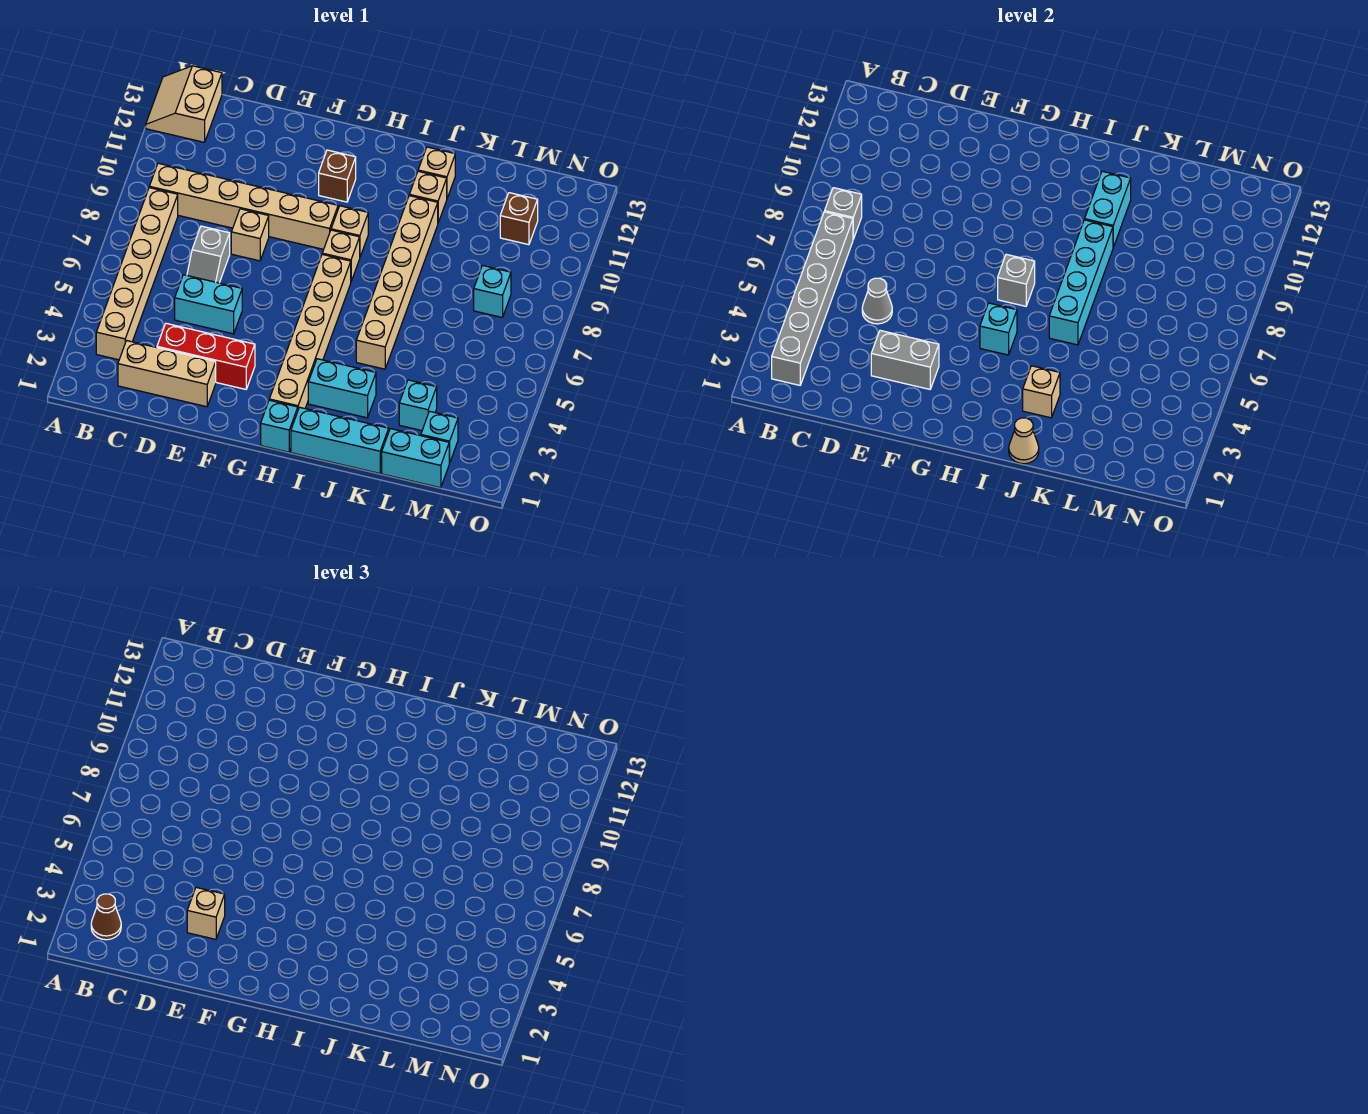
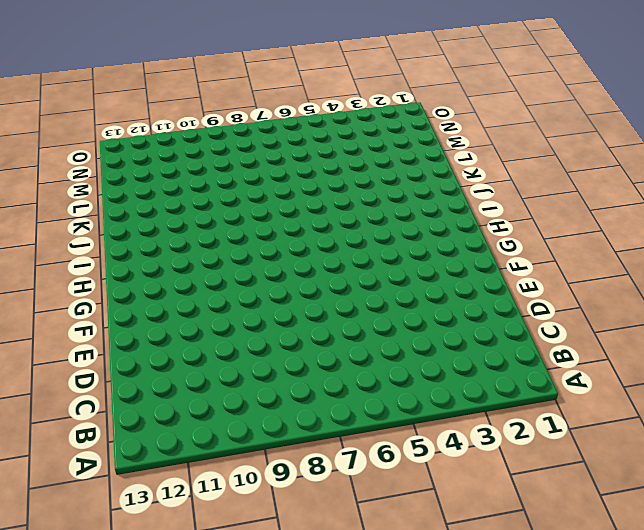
none -> tan slope A12:B13 level 1 top B
none -> tan brick B3:B8 level 1
none -> tan brick B9:G9 level 1
none -> tan brick C2:E2 level 1

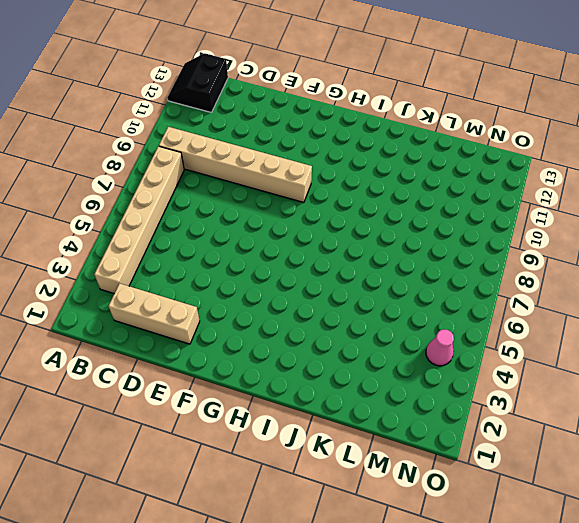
black slope A12:B13 level 1 top B -> tan slope A12:B13 level 1 top B
pink cone N4 level 1 -> none
none -> red brick D3:F3 level 1
none -> cyan brick D5:E5 level 1
none -> grey slope D6:D7 level 1 top 7
none -> tan brick E8 level 1

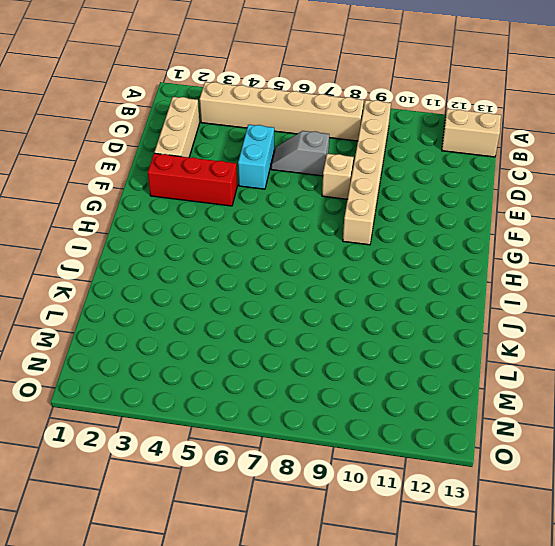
red brick F2:F4 level 1 -> red brick D3:F3 level 1
none -> brown brick G11 level 1
none -> cyan brick H1 level 1
none -> tan brick H2:H7 level 1
none -> tan brick H8 level 1

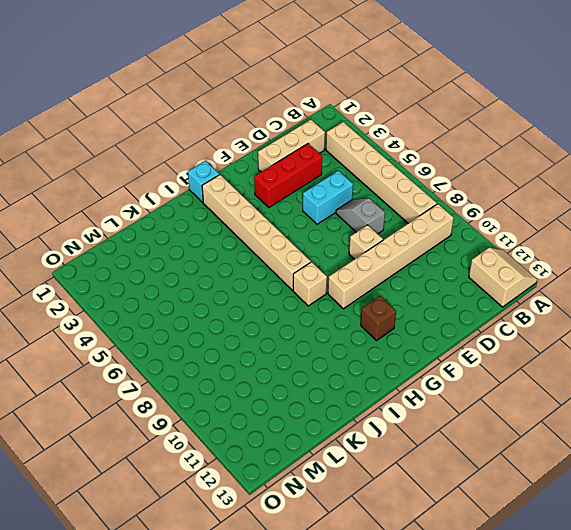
none -> tan brick H9 level 1
none -> cyan brick I1:K1 level 1
none -> cyan brick I3:J3 level 1
none -> tan brick J5:J10 level 1

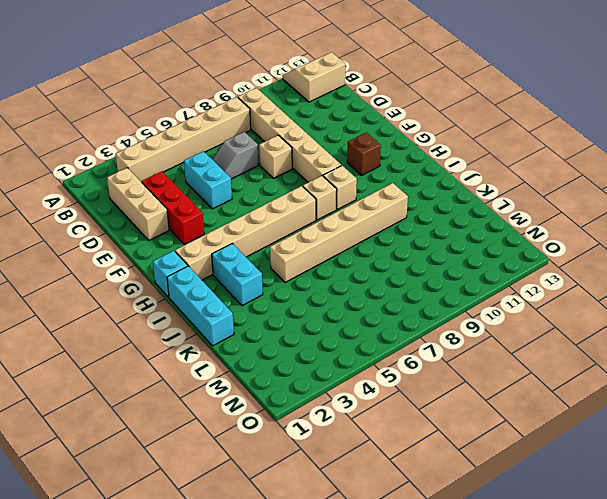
none -> tan brick J11 level 1
none -> tan brick J12 level 1
none -> cyan brick L1:M1 level 1
none -> cyan brick L3 level 1

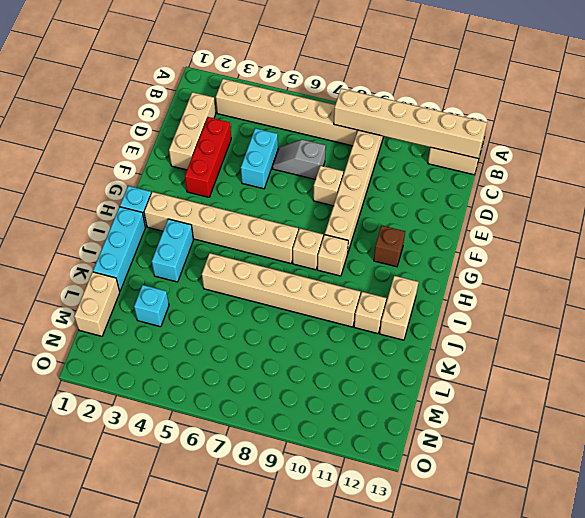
tan brick B8:B13 level 2 -> grey brick B8 level 2
tan brick I12:J12 level 1 -> tan brick J12 level 1
tan brick L1:M1 level 1 -> cyan brick L1:M1 level 1
none -> cyan brick M2 level 1
none -> cyan brick M8 level 1
none -> brown brick M11 level 1
none -> grey brick B2:B7 level 2

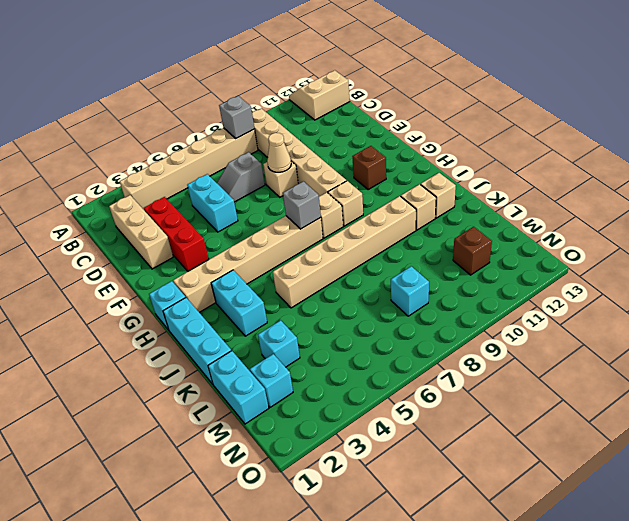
tan cone E8 level 2 -> tan cone J1 level 2
none -> grey brick B2:B7 level 2
none -> grey cone D5 level 2
none -> grey brick E3:F3 level 2
none -> cyan brick H5 level 2

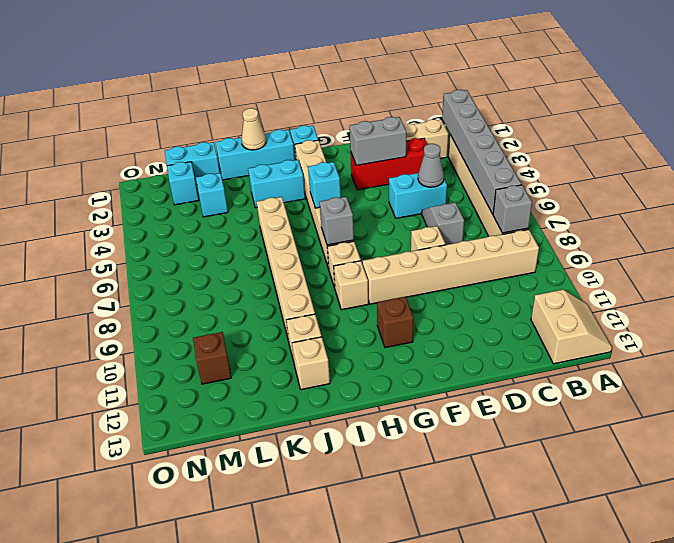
none -> cyan brick M8 level 1
none -> tan brick J3 level 2
none -> cyan brick J6:J9 level 2
none -> cyan brick J10:J11 level 2

